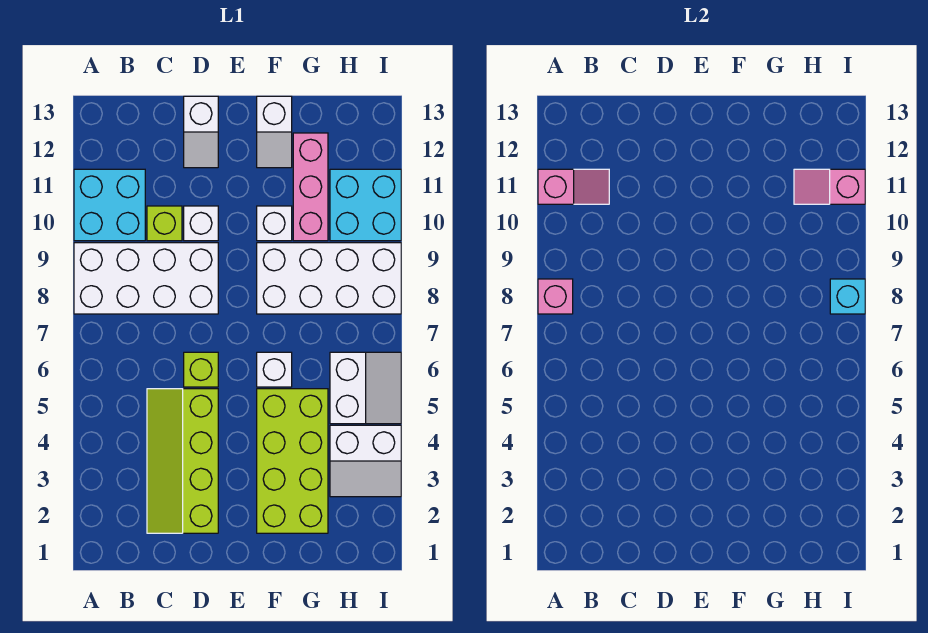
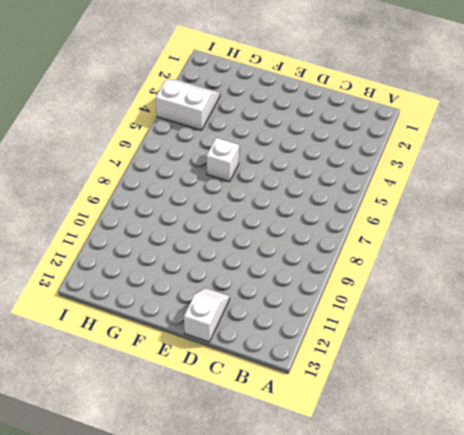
none -> white brick A8:D9 level 1
none -> cyan brick A10:B11 level 1
none -> lime slope C2:D5 level 1 top D

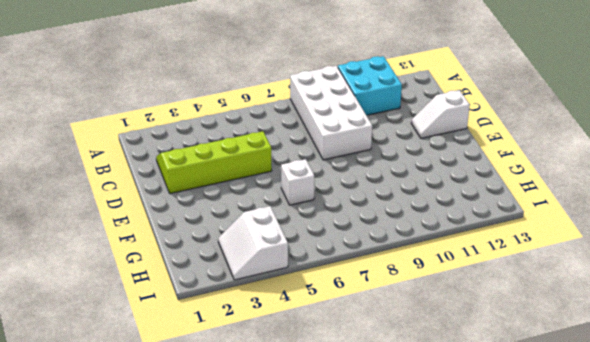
none -> lime brick C10 level 1
none -> lime brick D6 level 1
none -> white brick D10 level 1

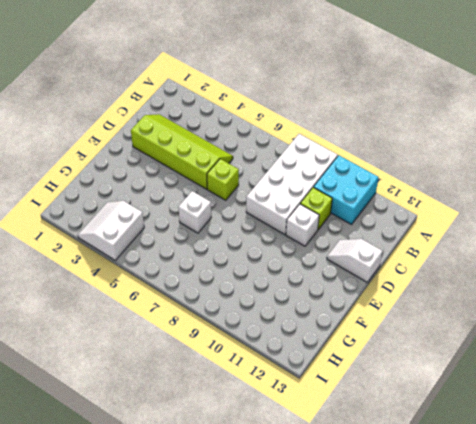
none -> lime brick F2:G5 level 1
none -> white brick F8:I9 level 1
none -> white brick F10 level 1

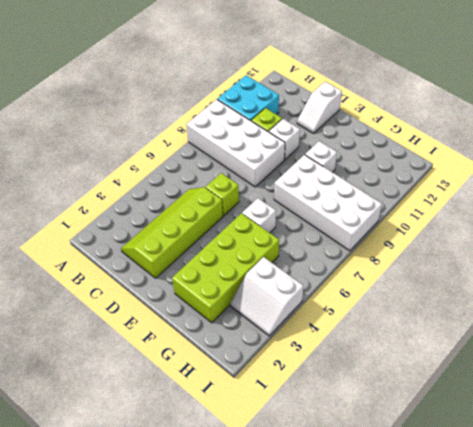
none -> white slope F12:F13 level 1 top 13
none -> pink brick G10:G12 level 1
none -> white slope H5:I6 level 1 top H

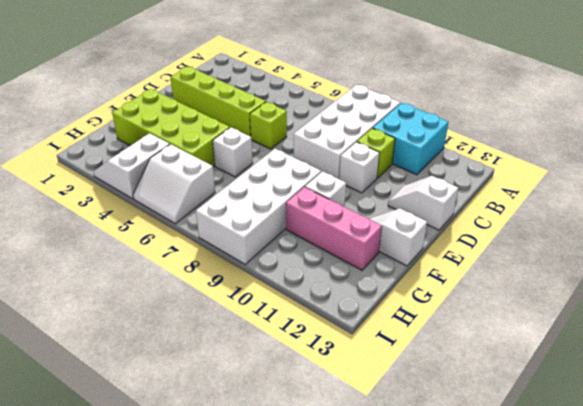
none -> cyan brick H10:I11 level 1
none -> pink brick A8 level 2
none -> pink slope A11:B11 level 2 top A

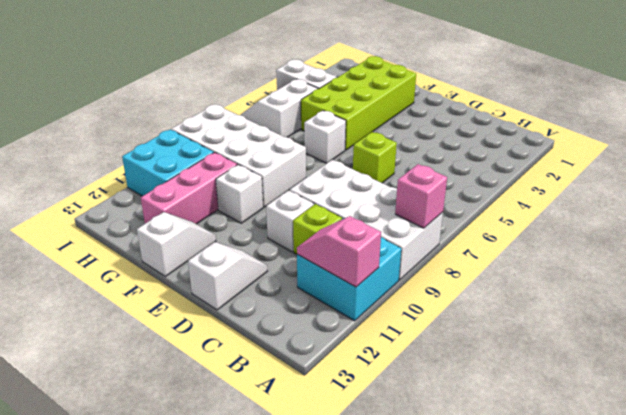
none -> lime slope C2:D5 level 1 top D
none -> pink slope H11:I11 level 2 top I
none -> cyan brick I8 level 2

